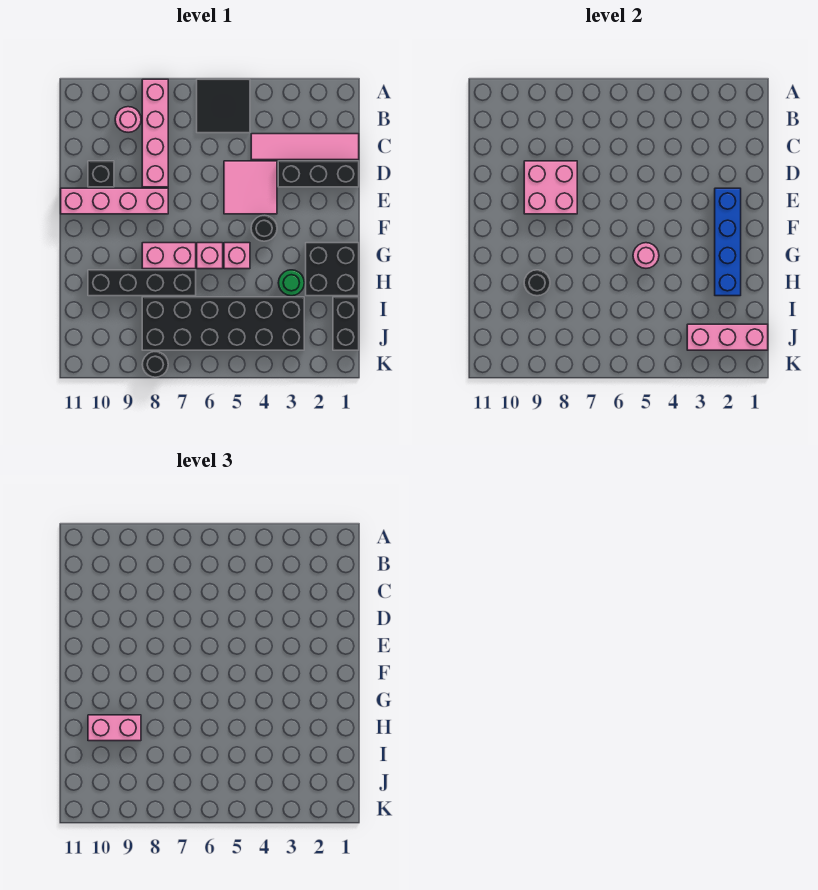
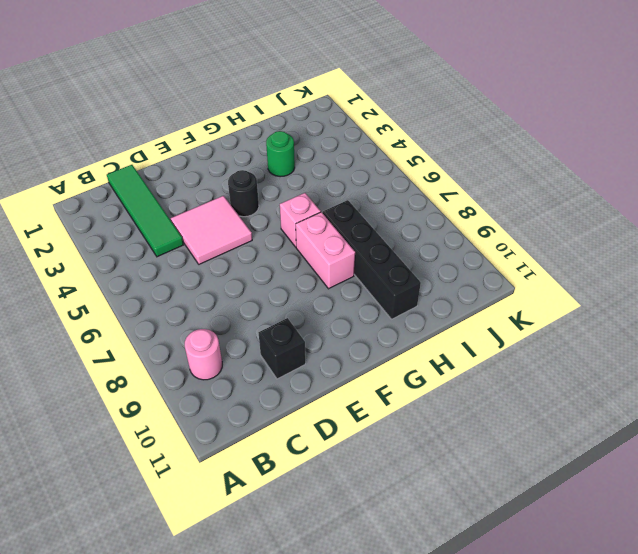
green tile C1:C4 level 1 -> pink tile C1:C4 level 1
none -> black tile A5:B6 level 1
none -> pink brick A8:D8 level 1
none -> black brick D1:D3 level 1

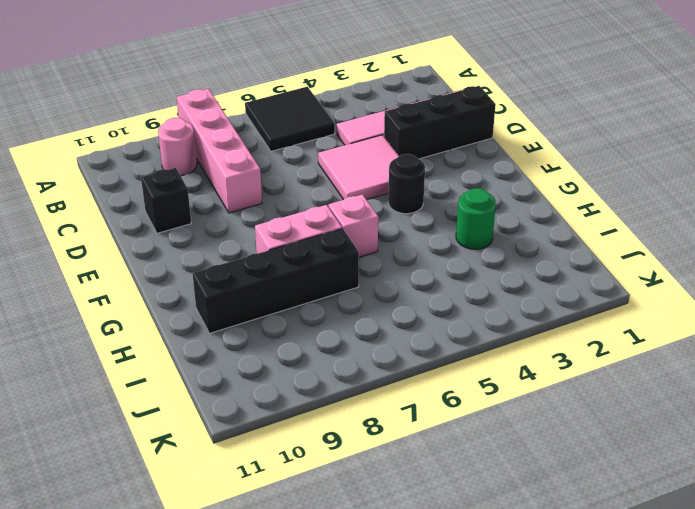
none -> pink brick E8:E11 level 1
none -> black brick G1:H2 level 1
none -> pink brick G5 level 1

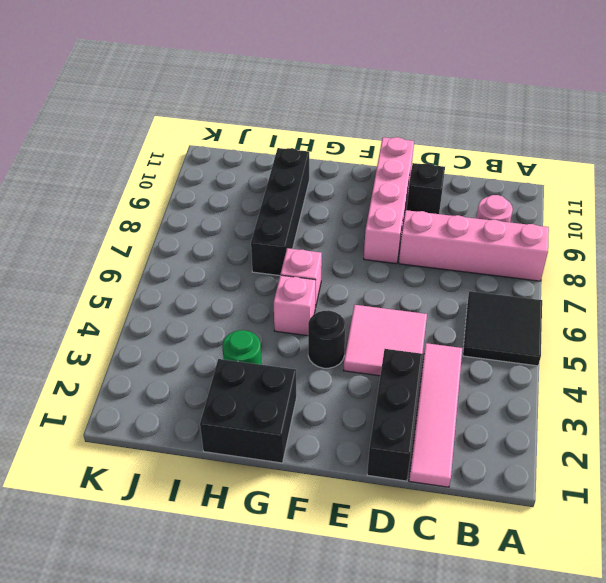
none -> pink brick G7:G8 level 1
none -> black brick I1:J1 level 1
none -> black brick I3:J8 level 1

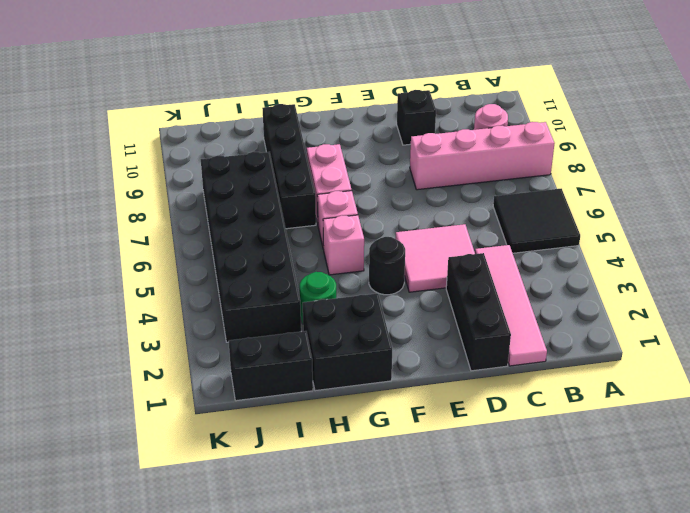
none -> pink brick E8:E11 level 1
none -> black round brick K8 level 1
none -> pink brick D8:E9 level 2

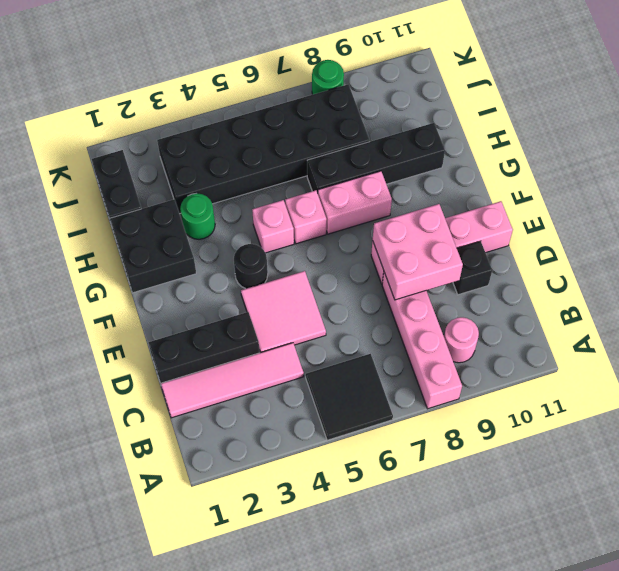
green round brick K8 level 1 -> black round brick K8 level 1
none -> blue brick E2:H2 level 2
none -> pink round brick G5 level 2
none -> black round brick H9 level 2

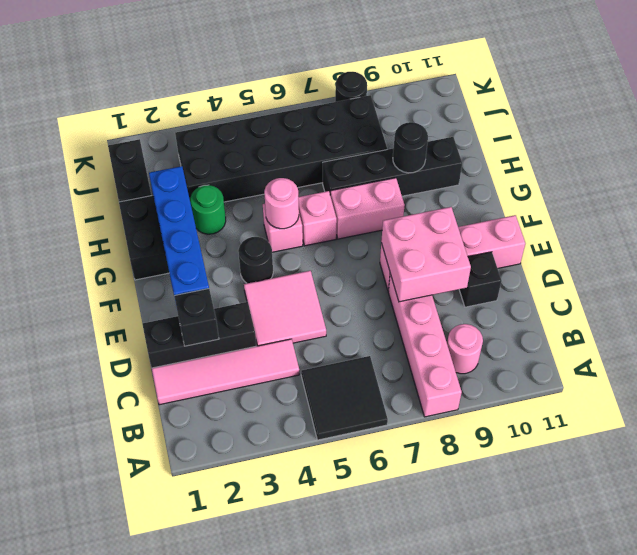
black brick D2 level 2 -> none
none -> pink brick J1:J3 level 2
none -> pink brick H9:H10 level 3

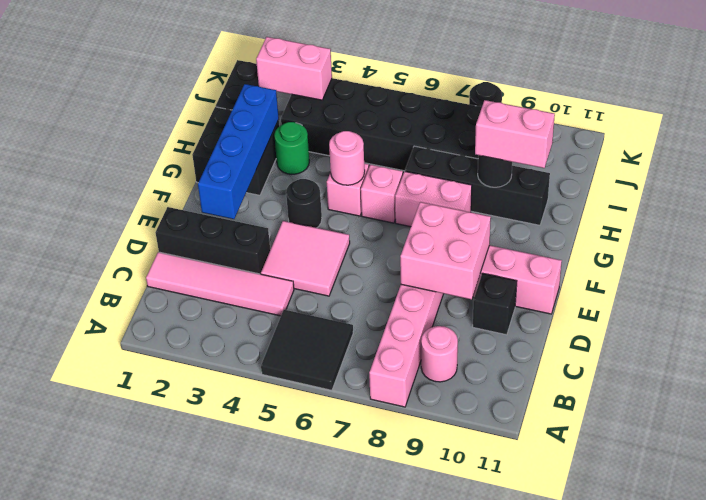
pink brick J2:J3 level 2 -> pink brick J1:J3 level 2

